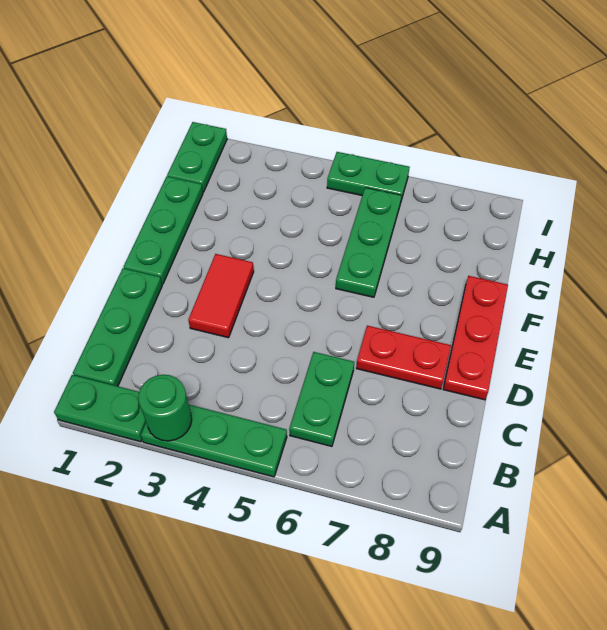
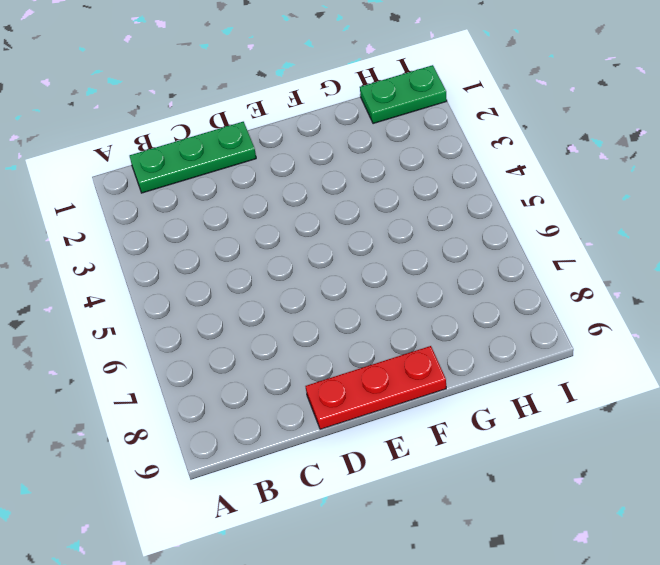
none -> green plate A1:A2 level 1
none -> green plate A3:A5 level 1
none -> green plate B6:C6 level 1

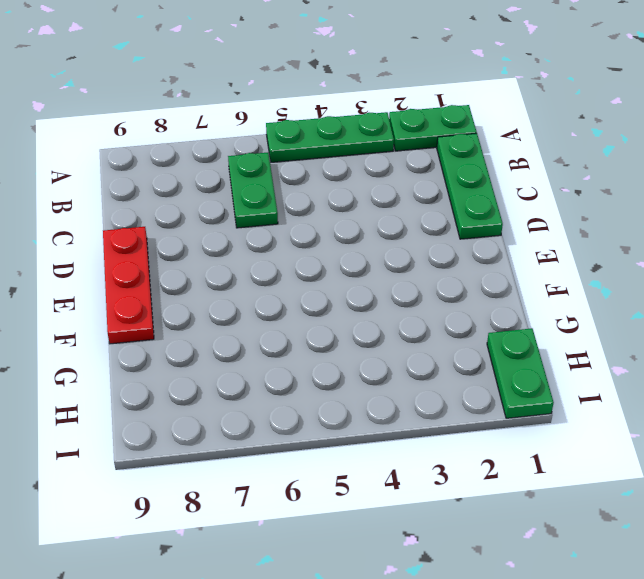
none -> red tile D3:E3 level 1
none -> red plate D7:D8 level 1
none -> green plate E1:G1 level 1

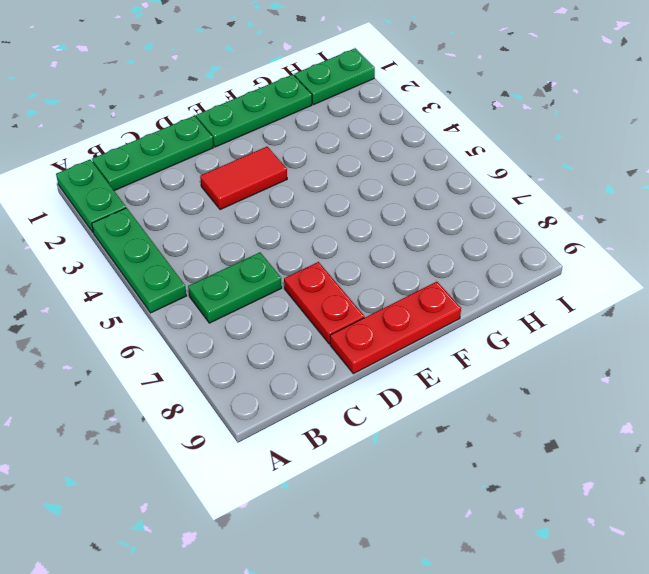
none -> green plate F6:H6 level 1
none -> green plate I5:I6 level 1
none -> green round brick A3 level 2

